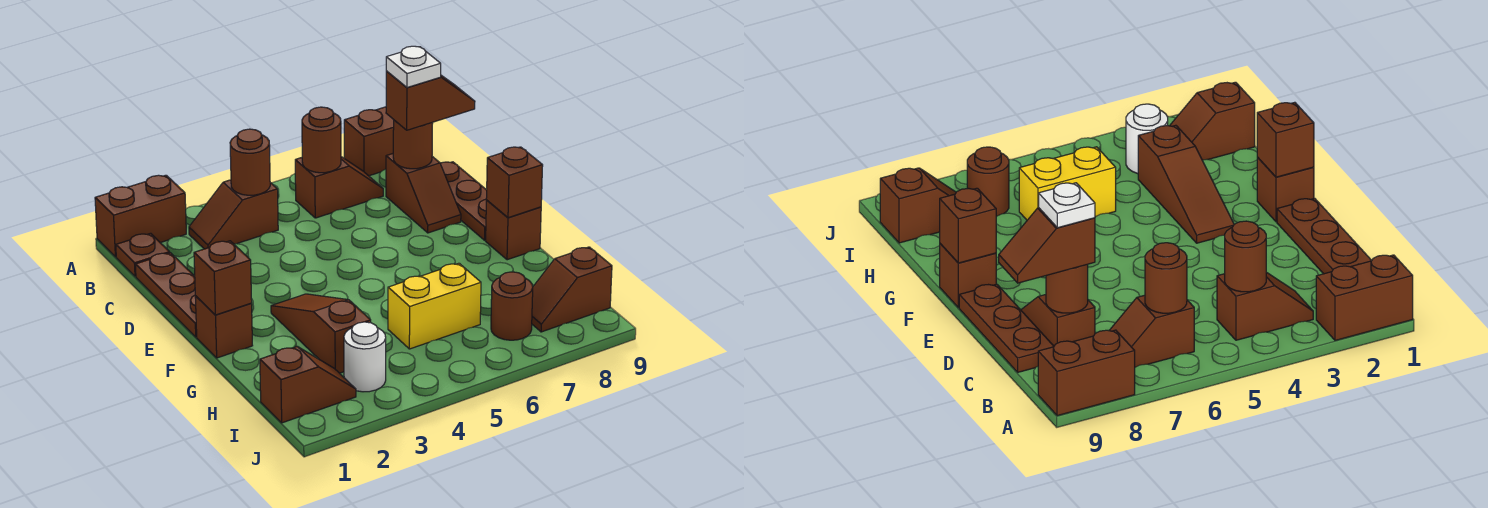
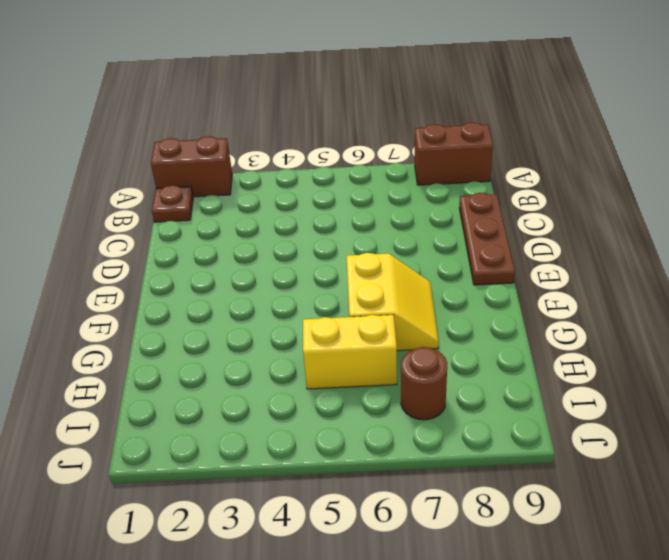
yellow slope F6:G7 level 1 top 6 -> none
none -> brown slope B3:B4 level 1 top 4
none -> brown slope B6:B7 level 1 top 6
none -> brown plate C1:E1 level 1

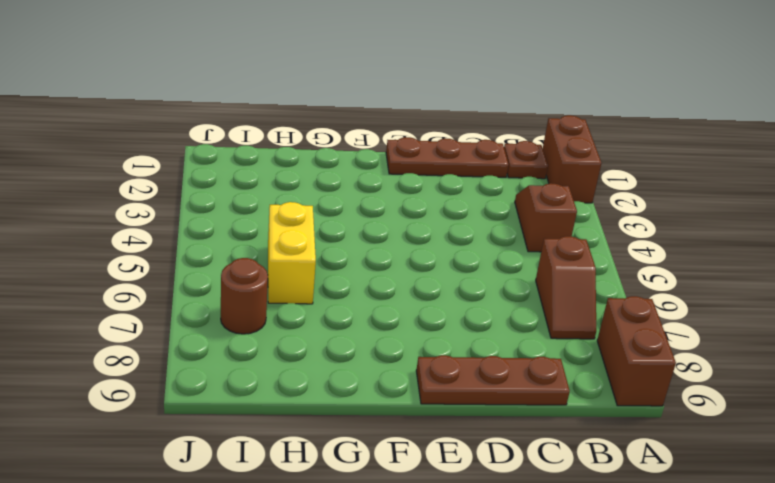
none -> brown slope C8:D8 level 1 top C
none -> brown brick F1 level 1
none -> brown slope F3:H3 level 1 top H

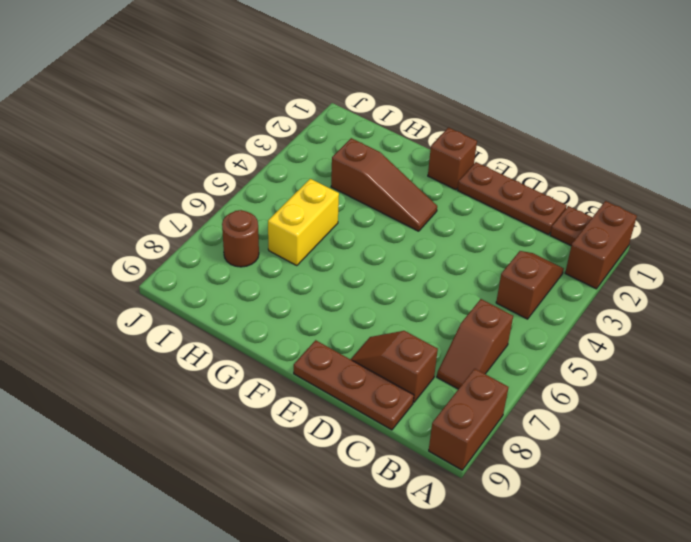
none -> brown brick F9 level 1
none -> brown slope I1:I2 level 1 top 1
none -> white round brick I3 level 1

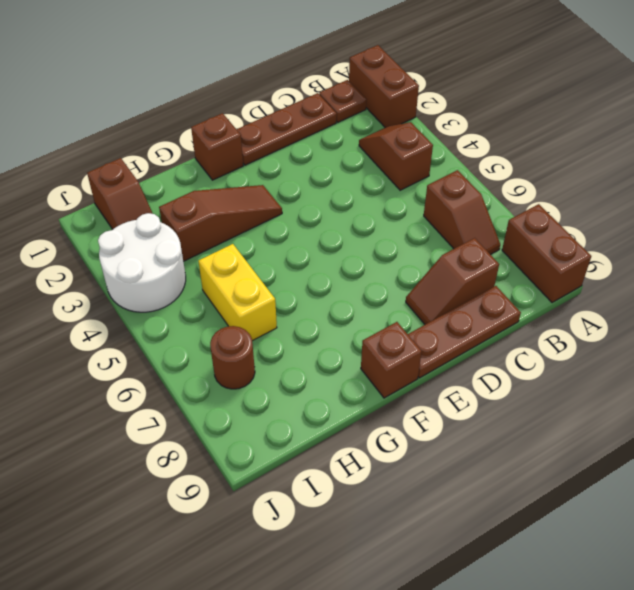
white round brick I3:J4 level 1 -> white round brick I3 level 1
none -> brown slope I8:I9 level 1 top 9
none -> brown round brick B4 level 2
none -> brown round brick B6 level 2

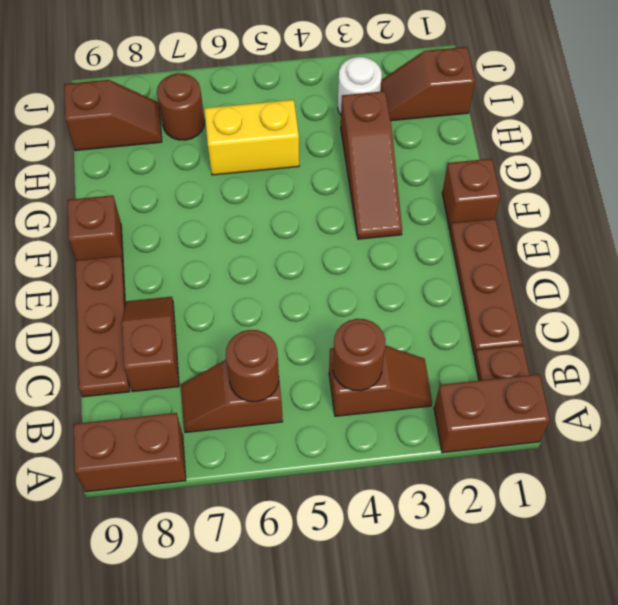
none -> brown round brick C8 level 2
none -> brown brick F1 level 2
none -> brown brick F9 level 2

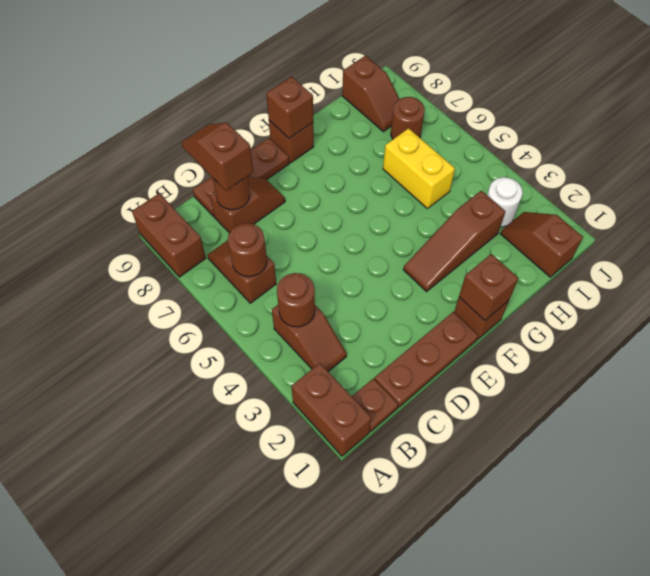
none -> white plate C8 level 4

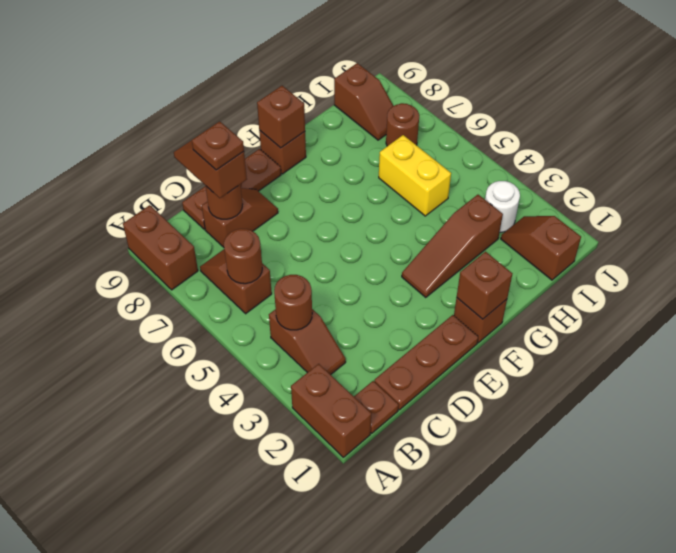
brown plate C8 level 4 -> white plate C8 level 4

